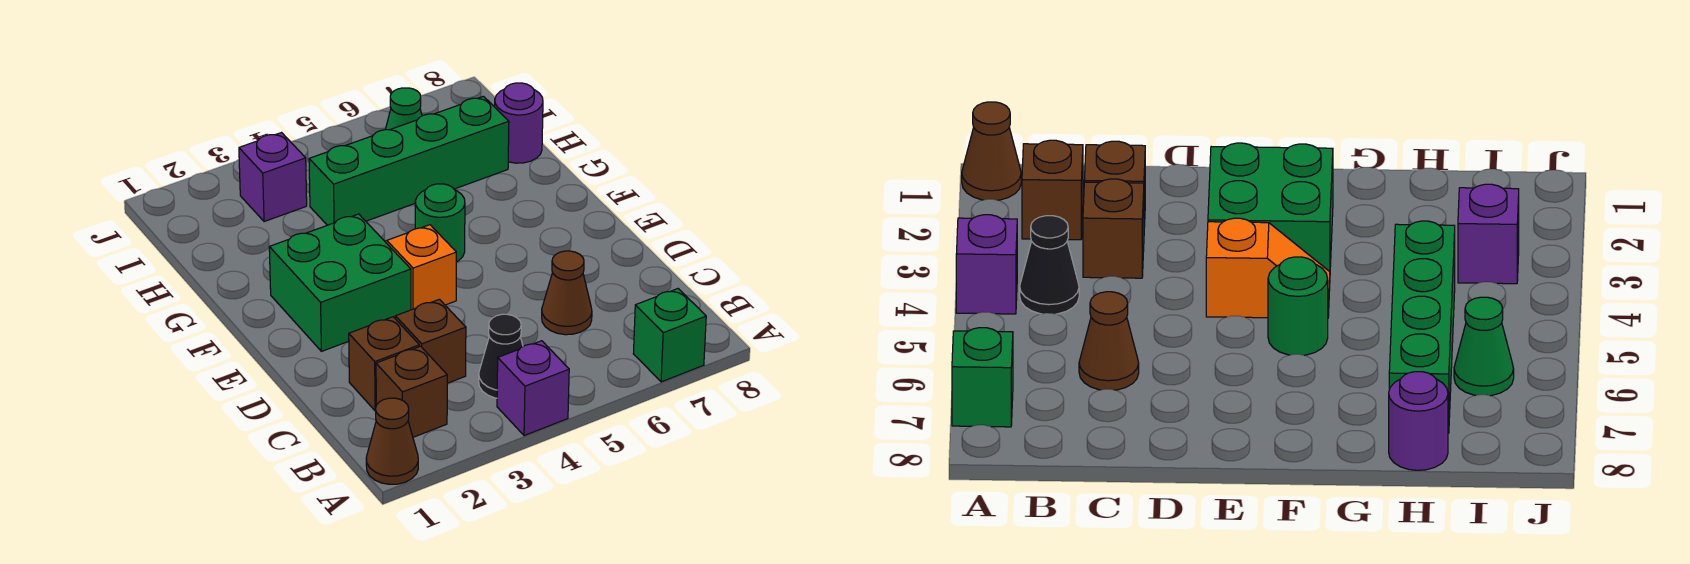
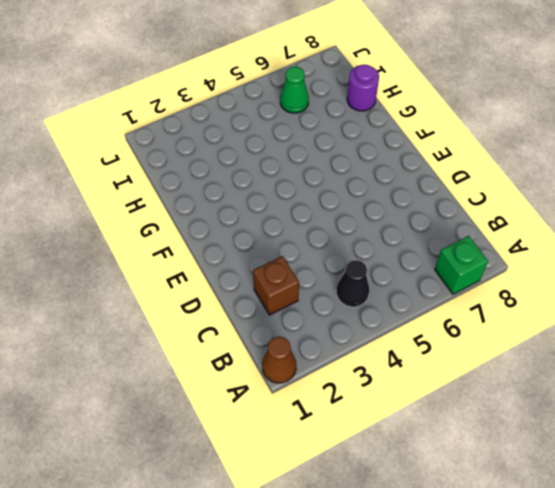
none -> purple brick A4 level 1
none -> brown brick B2 level 1
none -> brown brick C3 level 1

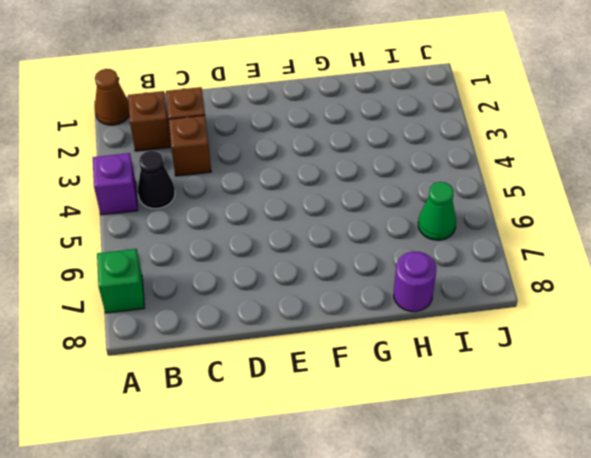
none -> brown cone C6 level 1
none -> green brick E2:F3 level 1
none -> orange slope E4:F4 level 1 top E

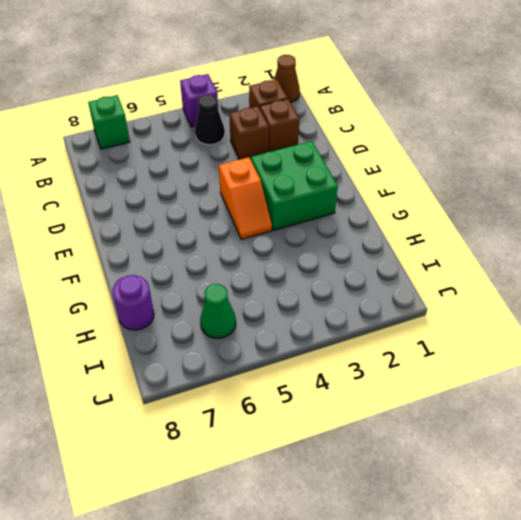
none -> brown cone C6 level 1
none -> green round brick F5 level 1
none -> green brick H4:H7 level 1

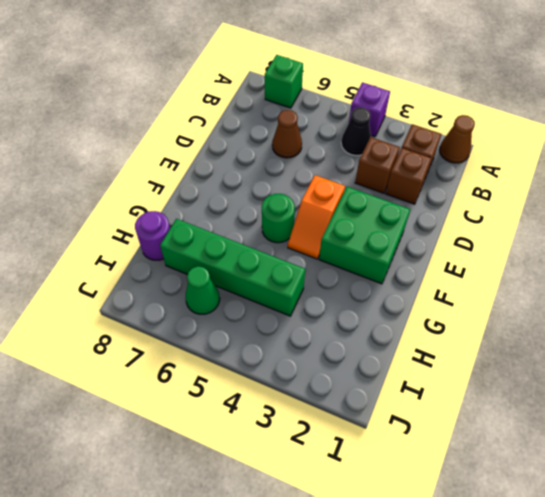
none -> purple brick I3 level 1

